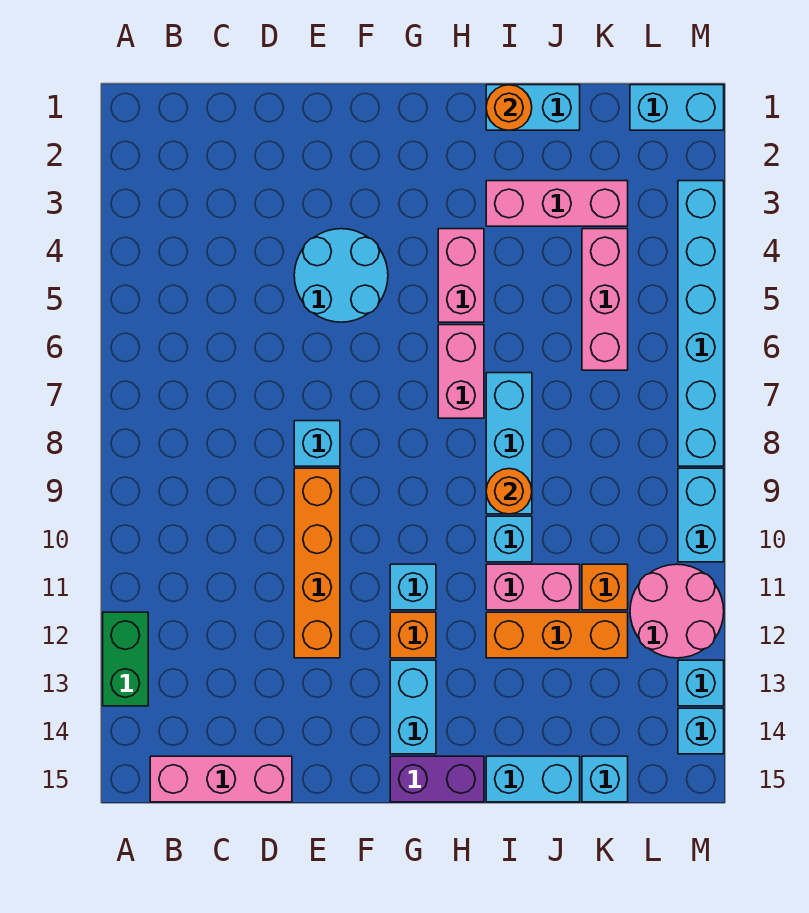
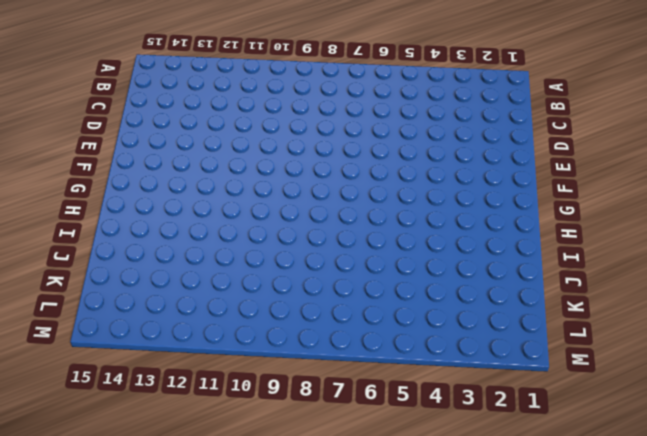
none -> green brick A12:A13 level 1
none -> pink brick B15:D15 level 1
none -> cyan round brick E4:F5 level 1

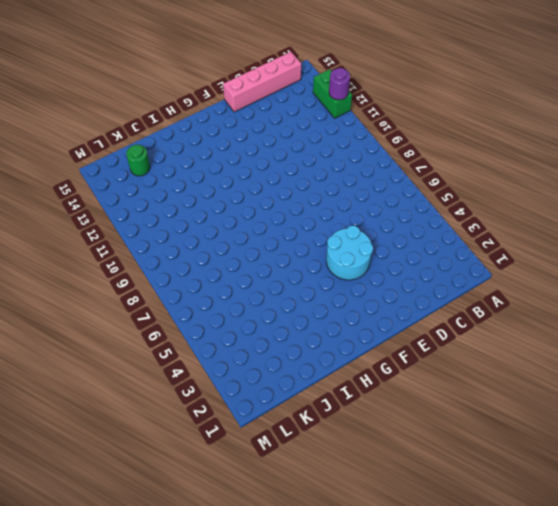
purple round brick A12 level 2 -> none
pink brick B15:E15 level 1 -> pink brick B15:D15 level 1
green round brick K14 level 1 -> none
none -> cyan brick E8 level 1
none -> orange brick E9:E12 level 1
none -> cyan brick G11 level 1

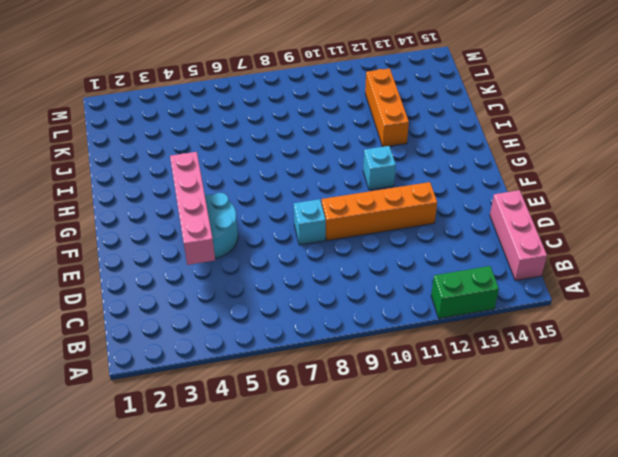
pink brick D4:G4 level 2 -> none
none -> orange brick G12 level 1
none -> cyan brick G13:G14 level 1
none -> purple brick G15:H15 level 1

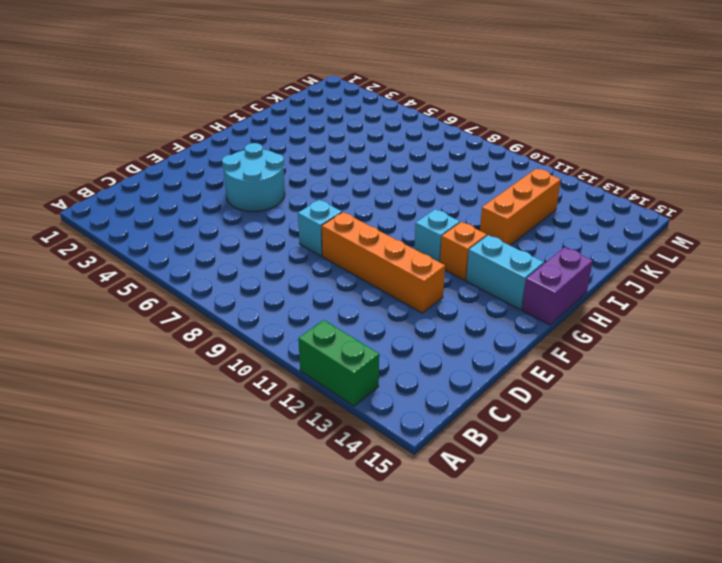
none -> pink brick B15:D15 level 1
none -> pink brick H4:H5 level 1
none -> pink brick H6:H7 level 1

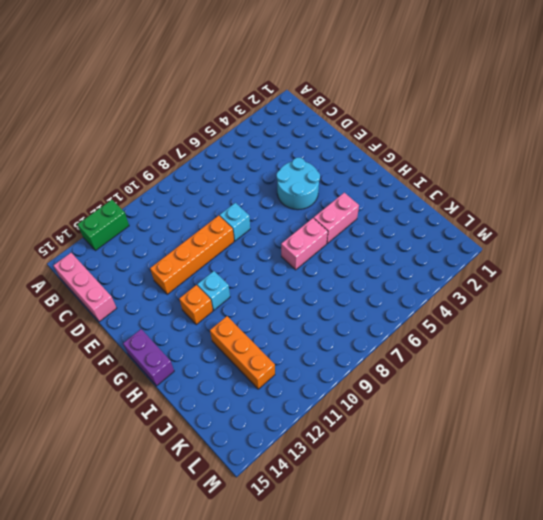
none -> cyan brick G13:G14 level 1
none -> cyan brick I1:J1 level 1
none -> pink brick I3:K3 level 1

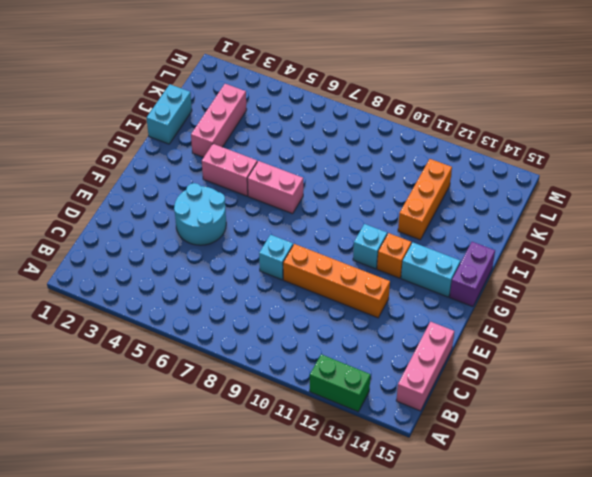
none -> cyan brick I7:I9 level 1
none -> cyan brick I10 level 1
none -> pink brick I11:J11 level 1

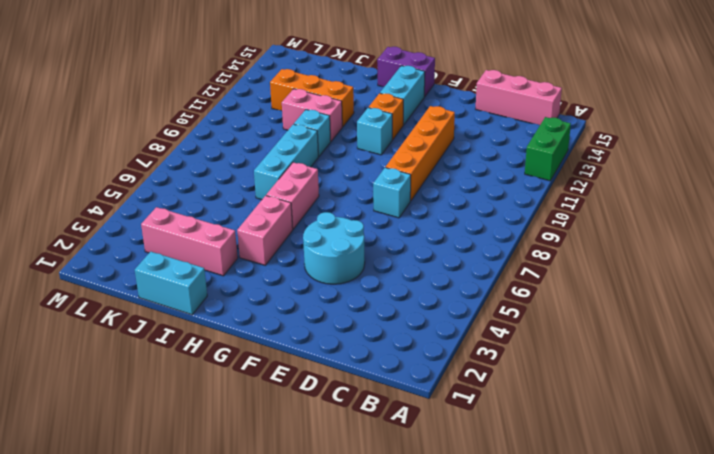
none -> cyan brick I15:J15 level 1
none -> pink brick K4:K6 level 1
none -> orange brick K11 level 1

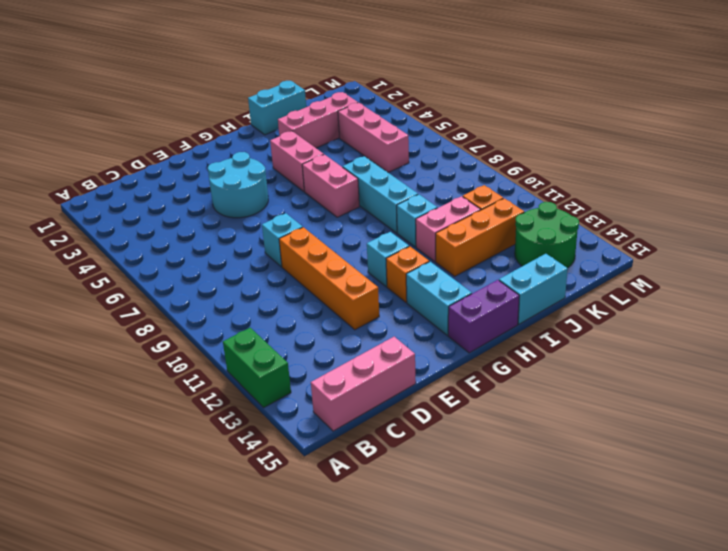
green round brick K13:L14 level 1 -> none
none -> cyan brick K15 level 1
none -> cyan brick L1:M1 level 1
none -> pink round brick L11:M12 level 1

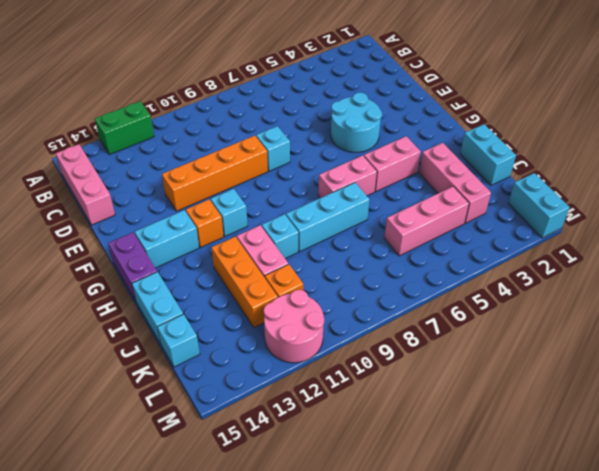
none -> cyan brick M3:M8 level 1
none -> cyan brick M9:M10 level 1
none -> cyan brick M13 level 1

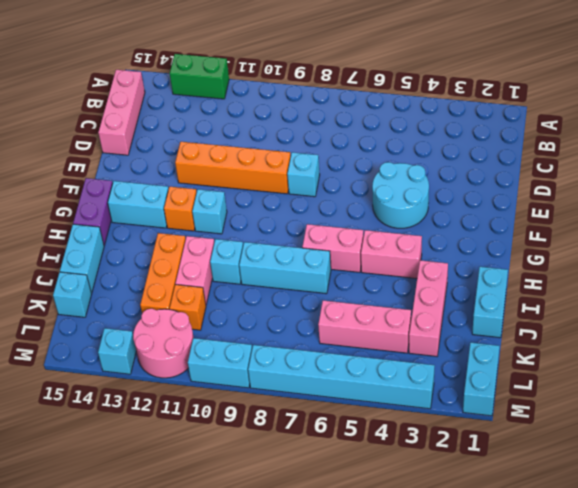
none -> cyan brick M14 level 1
none -> orange round brick I1 level 2
none -> orange round brick I9 level 2

